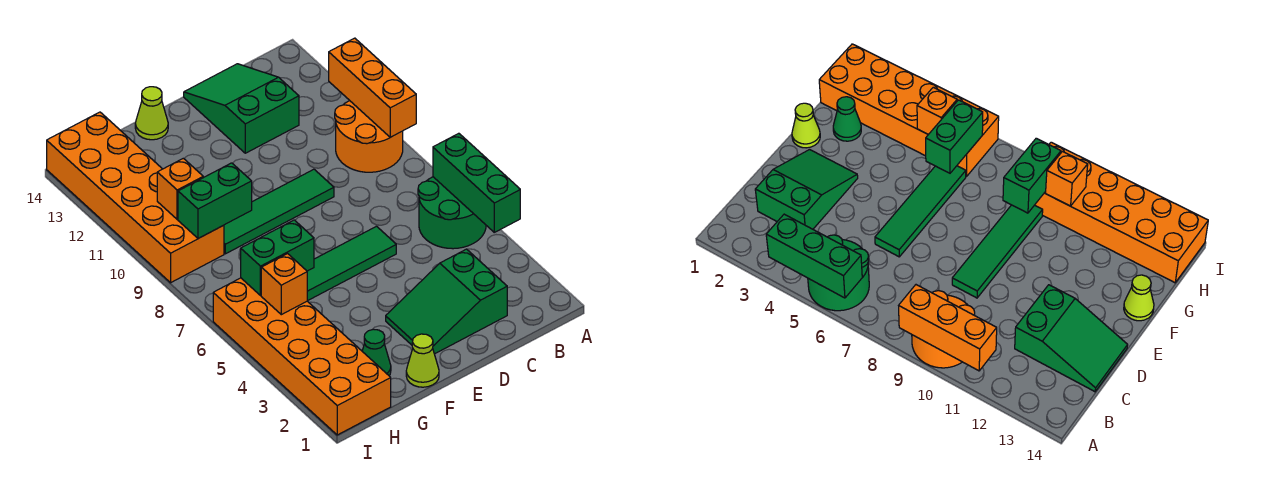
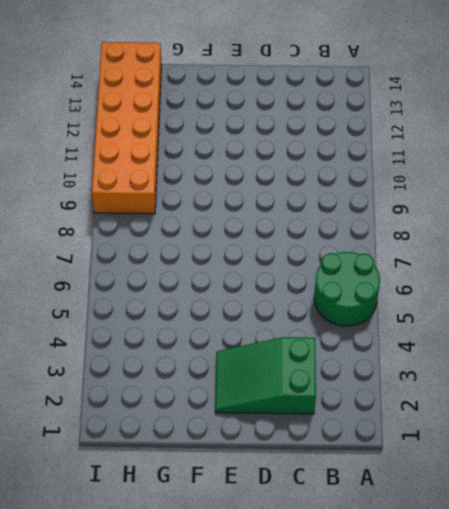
none -> orange round brick A9:B10 level 1
none -> green slope C12:D14 level 1 top 12
none -> green tile D6:G6 level 1

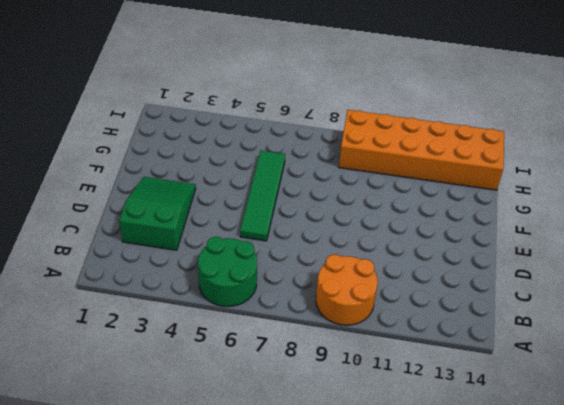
none -> green slope C12:D14 level 1 top 12
none -> green tile D9:G9 level 1
none -> lime cone F1 level 1

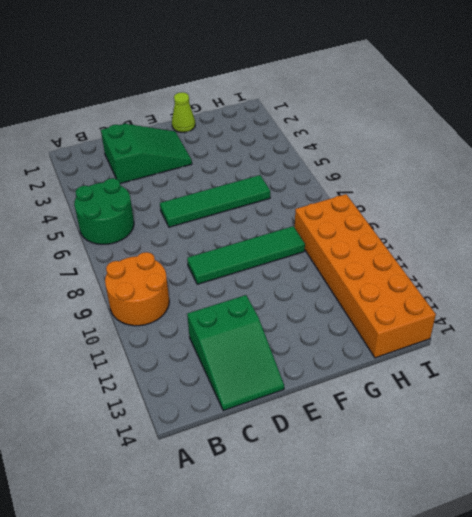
none -> lime cone F14 level 1
none -> green cone G2 level 1
none -> orange brick H1:I6 level 1

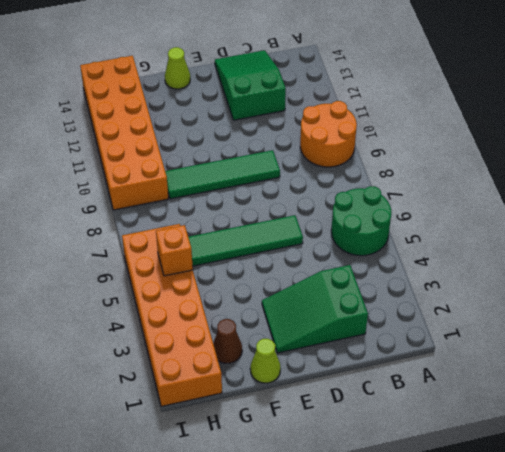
brown cone G2 level 1 -> green cone G2 level 1
none -> green brick A4:A6 level 2
none -> orange brick A9:A11 level 2
none -> green brick G6:H6 level 2

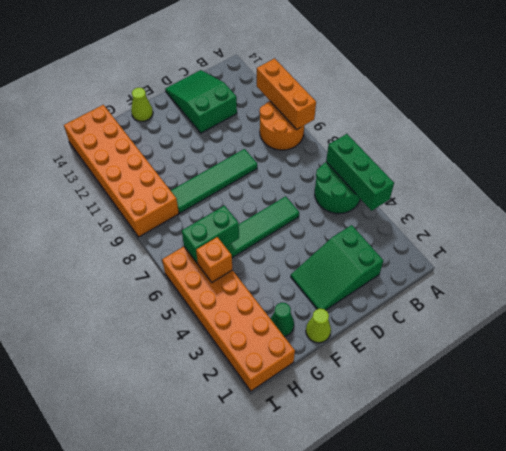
none -> green brick G9:H9 level 2
none -> orange brick H10 level 2

